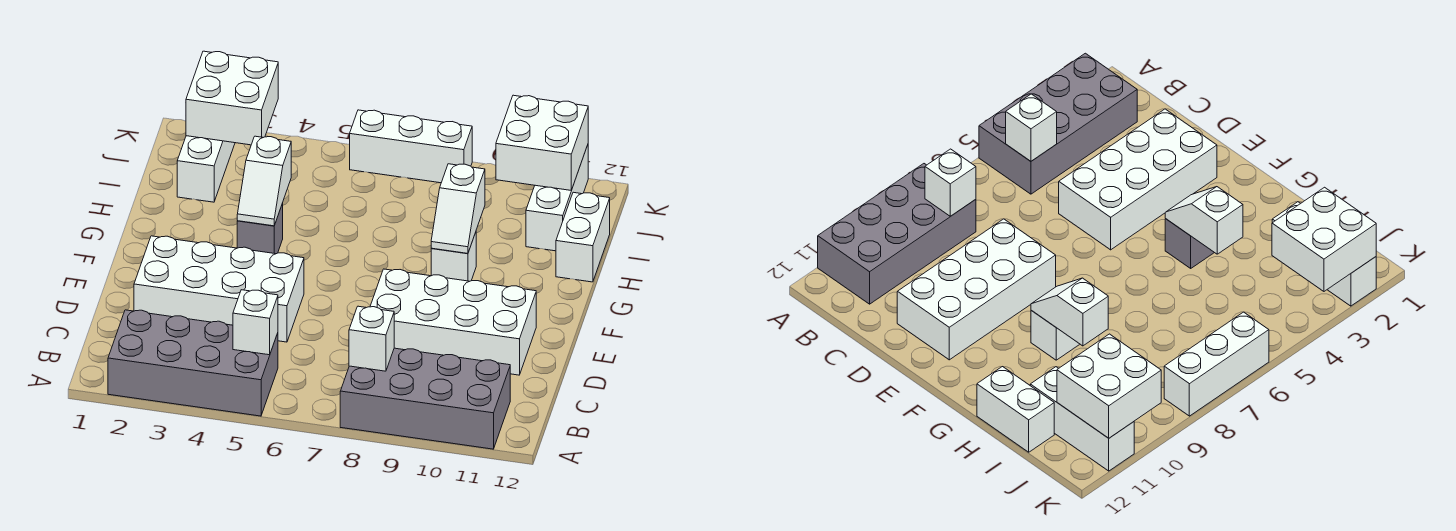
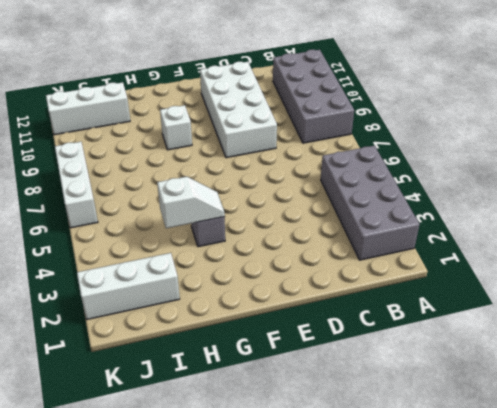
none -> white brick D2:E5 level 1
none -> white brick H12:I12 level 1
none -> white brick B5 level 2

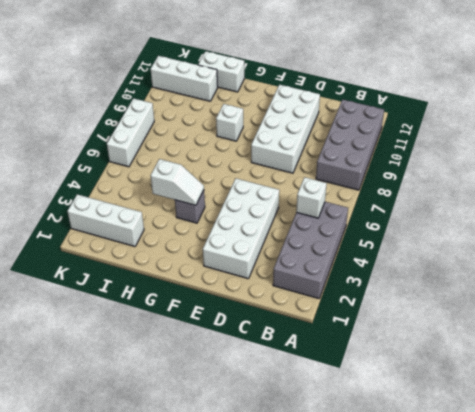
none -> white brick B8 level 2
none -> white slope G9:H9 level 2 top H
none -> white brick J2:K3 level 2

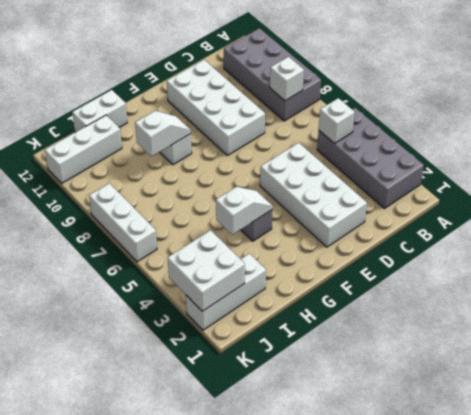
none -> white brick J10:K11 level 2

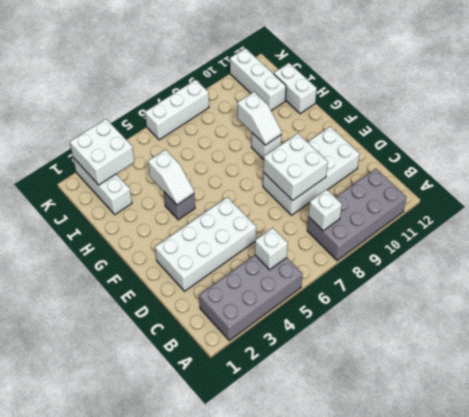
white brick D8:E9 level 2 -> white brick J10:K11 level 2

